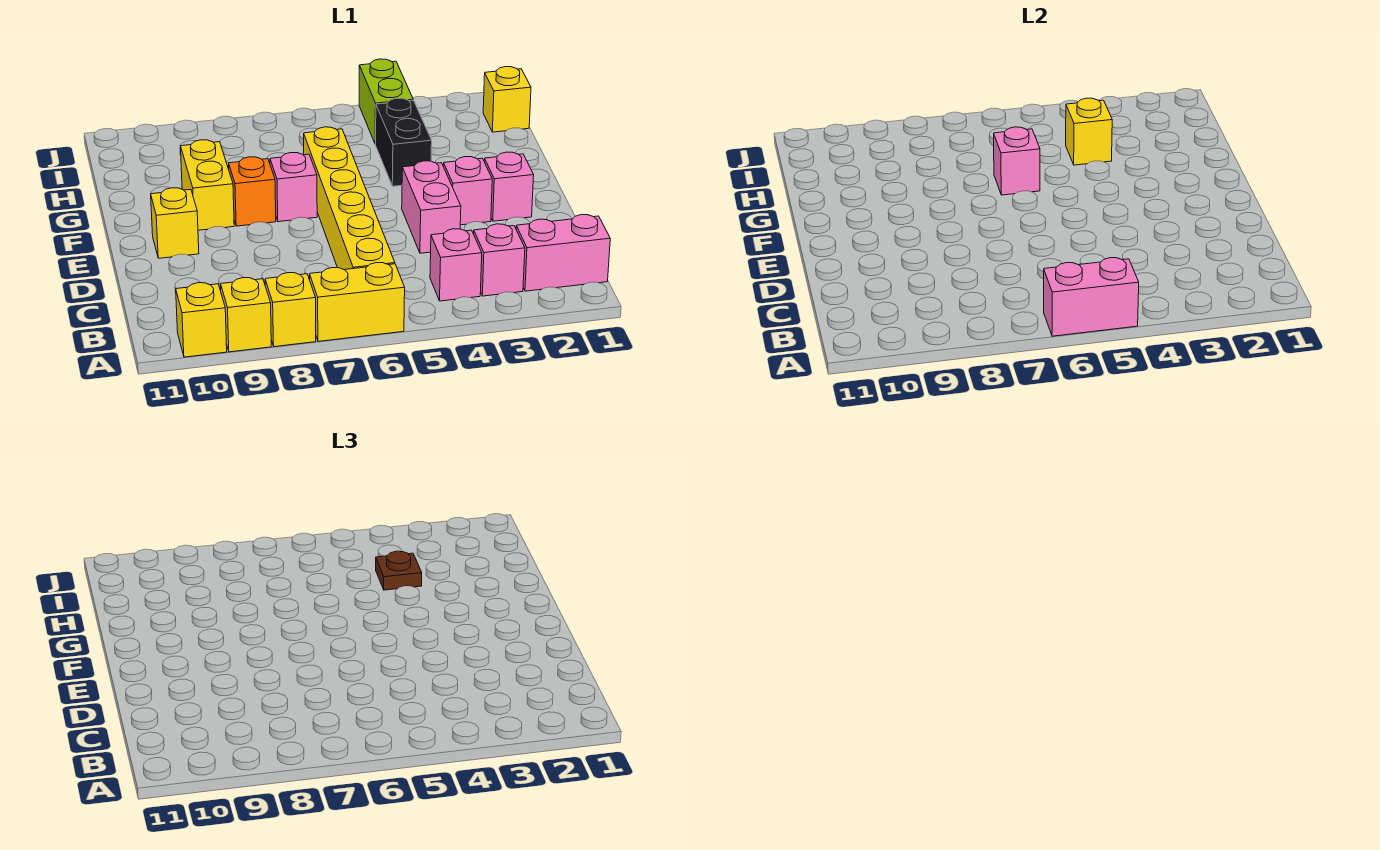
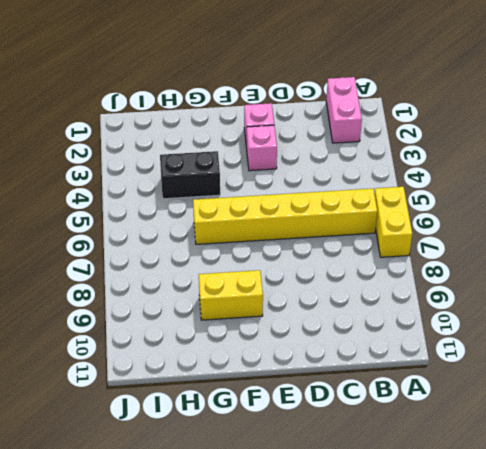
none -> yellow brick A8 level 1
none -> yellow brick A9 level 1
none -> yellow brick A10 level 1

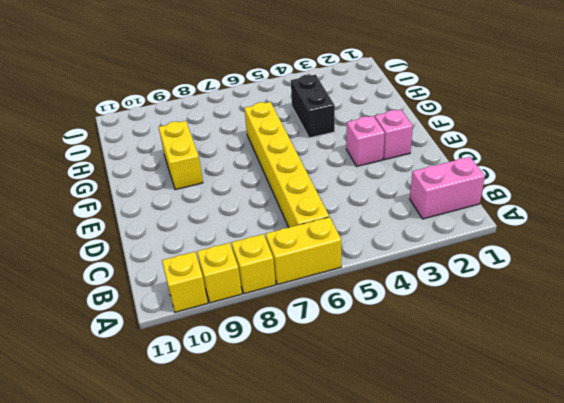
none -> pink brick B3 level 1
none -> pink brick B4 level 1
none -> pink brick D4:E4 level 1

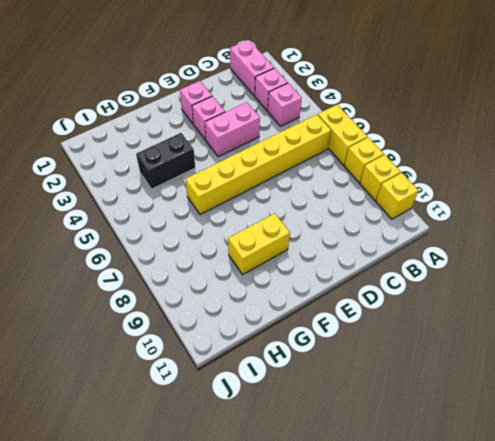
none -> yellow brick E10 level 1
none -> pink brick F7 level 1
none -> orange brick F8 level 1

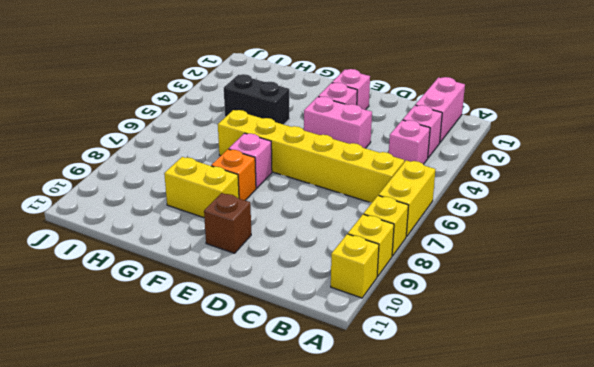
brown brick E10 level 1 -> yellow brick E10 level 1
none -> yellow brick I1 level 1
none -> lime brick I4:J4 level 1
none -> pink brick A5:A6 level 2

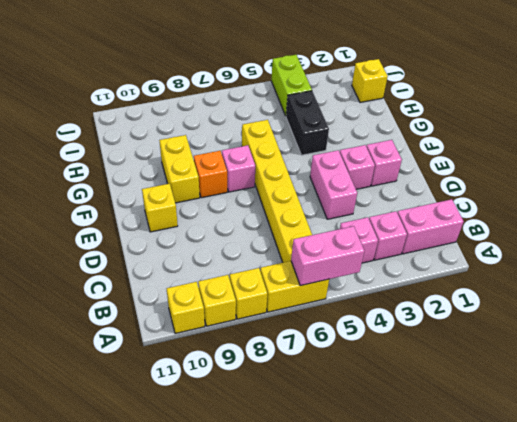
none -> pink brick G6 level 2
none -> yellow brick H4 level 2
none -> brown plate H4 level 3

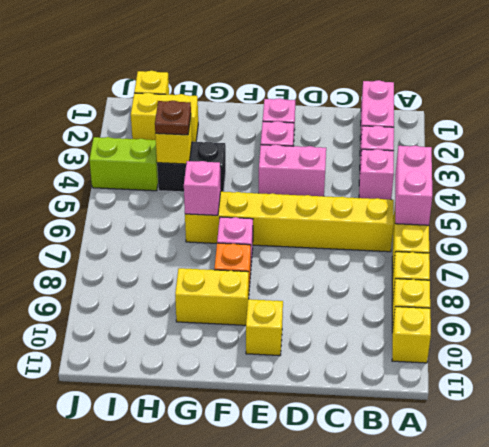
yellow brick H2:I2 level 1 -> none

